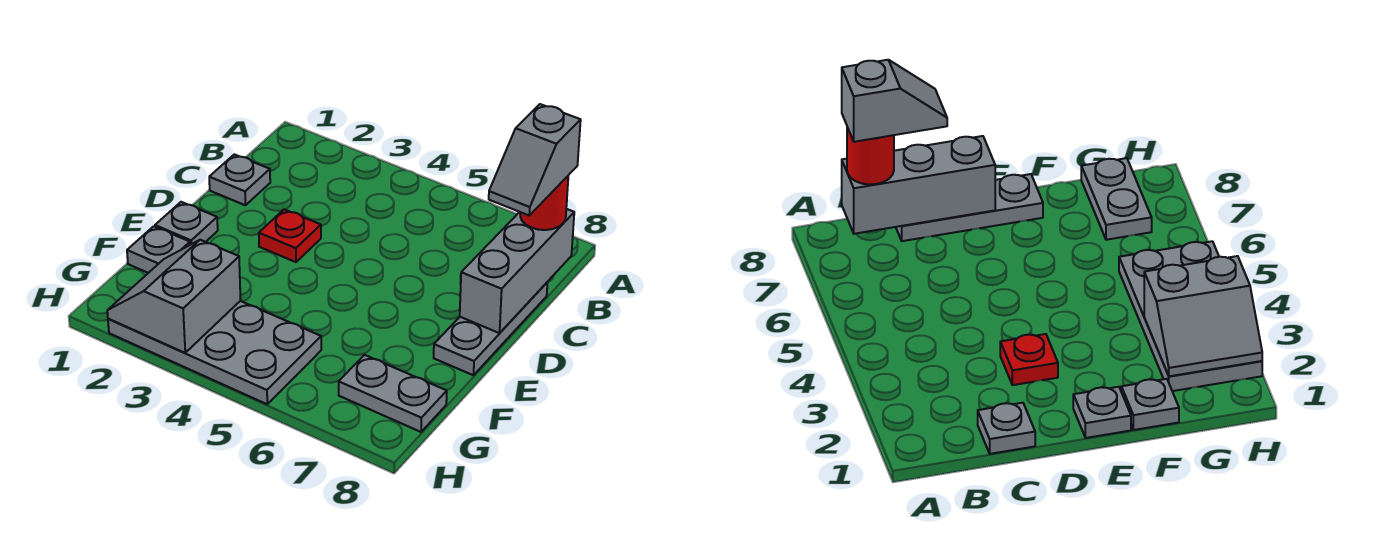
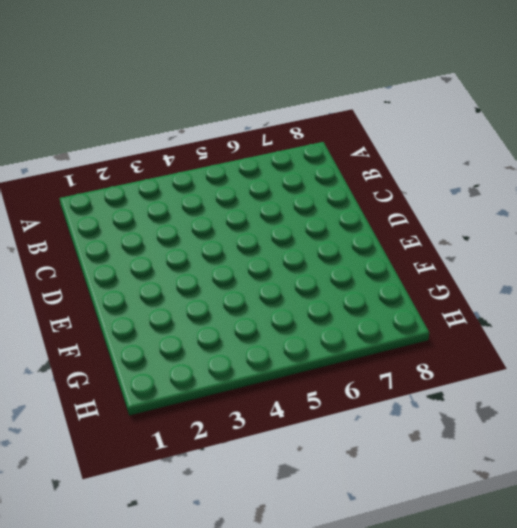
none -> grey plate C1 level 1
none -> grey plate C8:E8 level 1

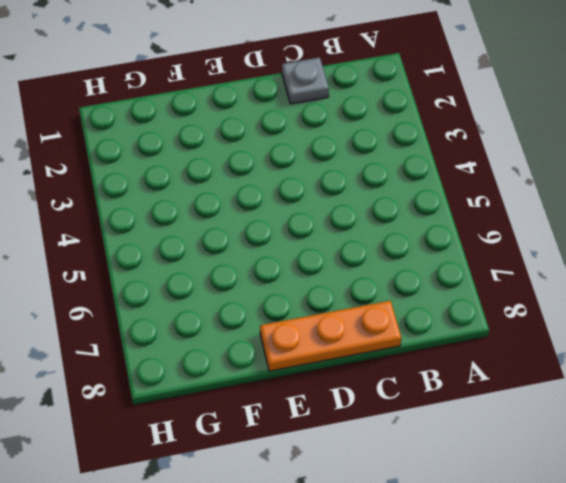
orange plate C8:E8 level 1 -> grey plate C8:E8 level 1
none -> red plate D3 level 1
none -> grey plate E1 level 1

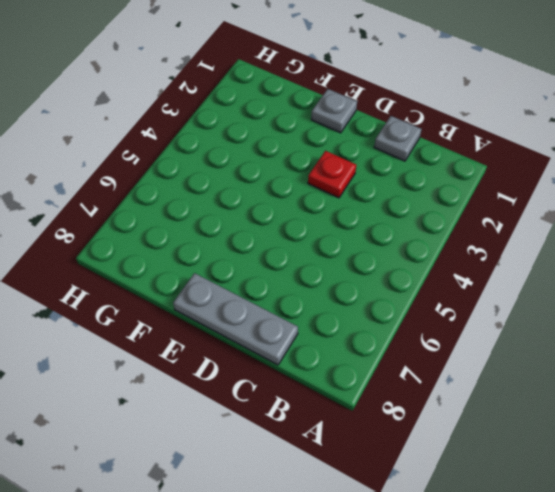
none -> grey plate F1 level 1
none -> grey plate G2:H5 level 1

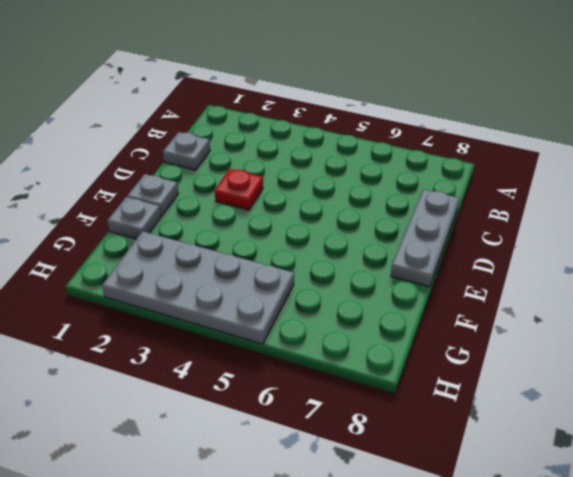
none -> grey plate G7:G8 level 1
none -> grey brick B8:D8 level 2

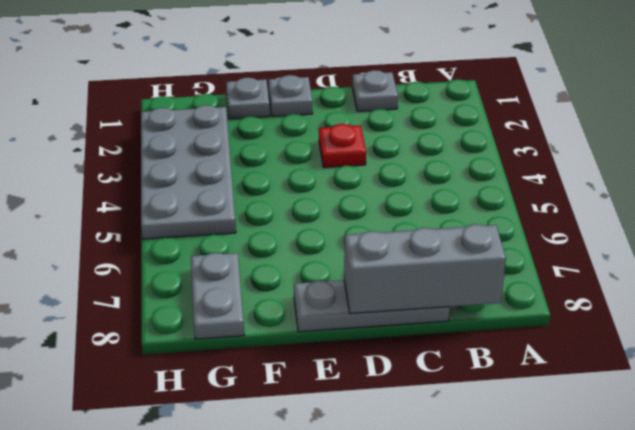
none -> grey slope G2:H3 level 2 top 3
none -> red round brick B8 level 3

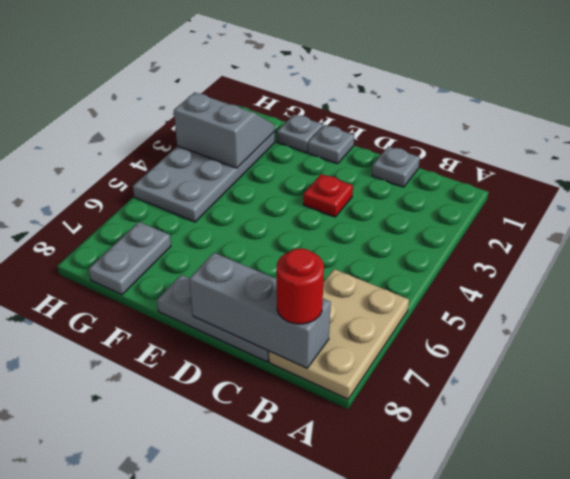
tan plate A6:B8 level 1 -> none
none -> grey slope B8:C8 level 4 top B

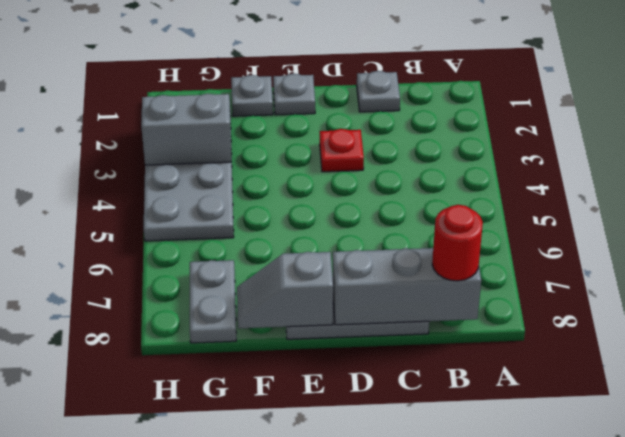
grey slope E8:F8 level 2 top E -> grey slope B8:C8 level 4 top B

